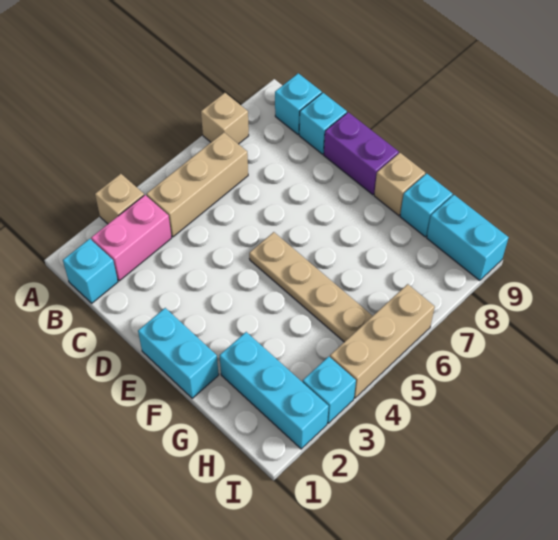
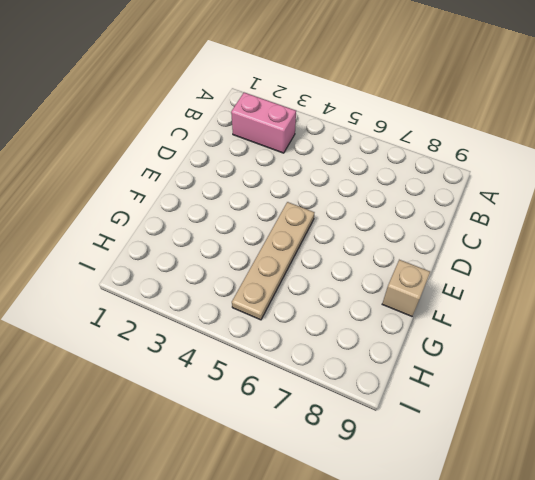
none -> tan brick A3 level 1
none -> tan brick A7 level 1
none -> cyan brick B1 level 1

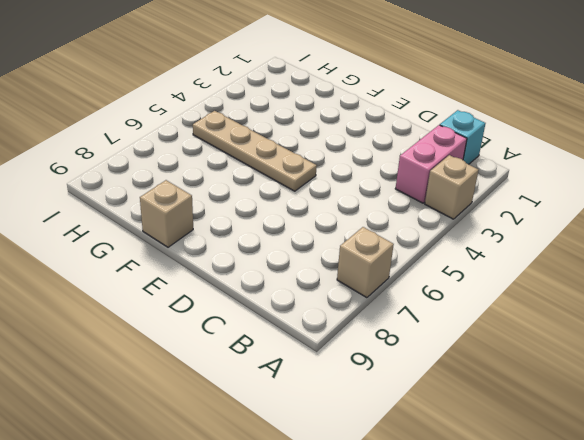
none -> tan brick B4:B6 level 1
none -> cyan brick B9 level 1
none -> cyan brick C9 level 1

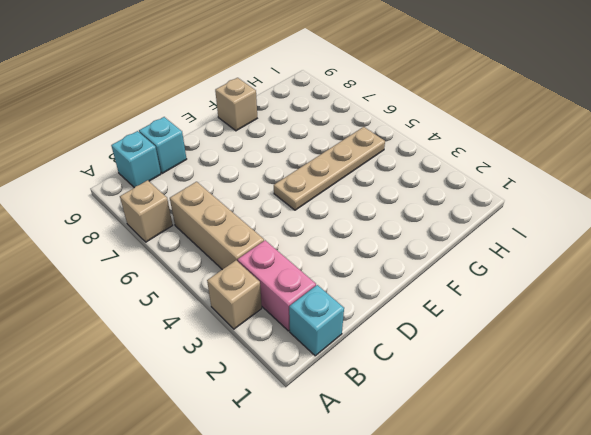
none -> purple brick D9:E9 level 1
none -> cyan brick E1:F1 level 1
none -> cyan brick G2:I2 level 1

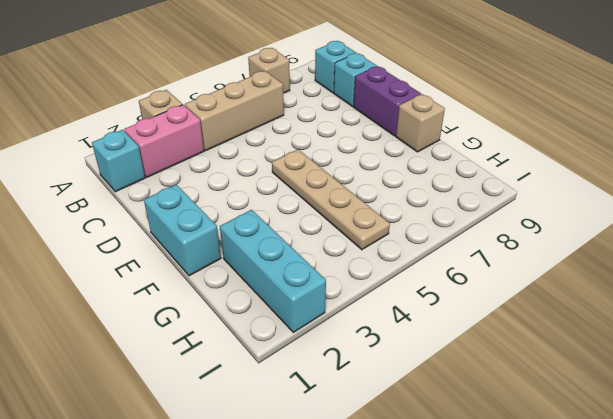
none -> cyan brick G9 level 1
none -> cyan brick H9:I9 level 1
none -> cyan brick I3 level 1

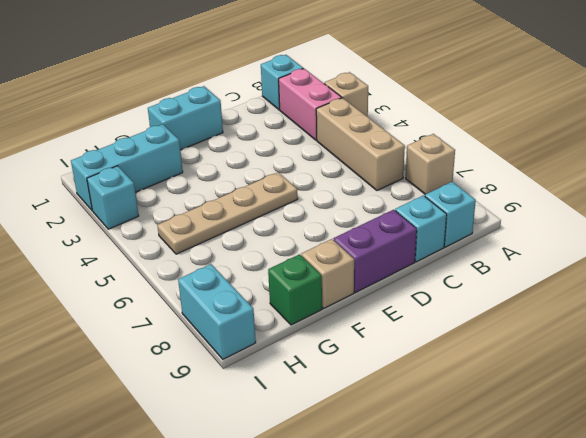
green brick G9 level 1 -> cyan brick G9 level 1
cyan brick I8:I9 level 1 -> cyan brick H9:I9 level 1
none -> tan brick I4:I6 level 1

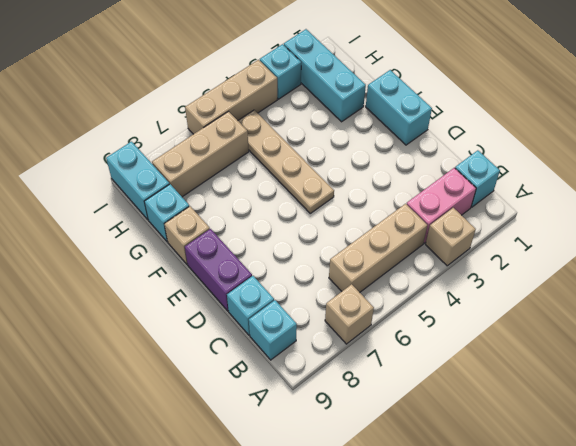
tan brick H6:H8 level 1 -> none

